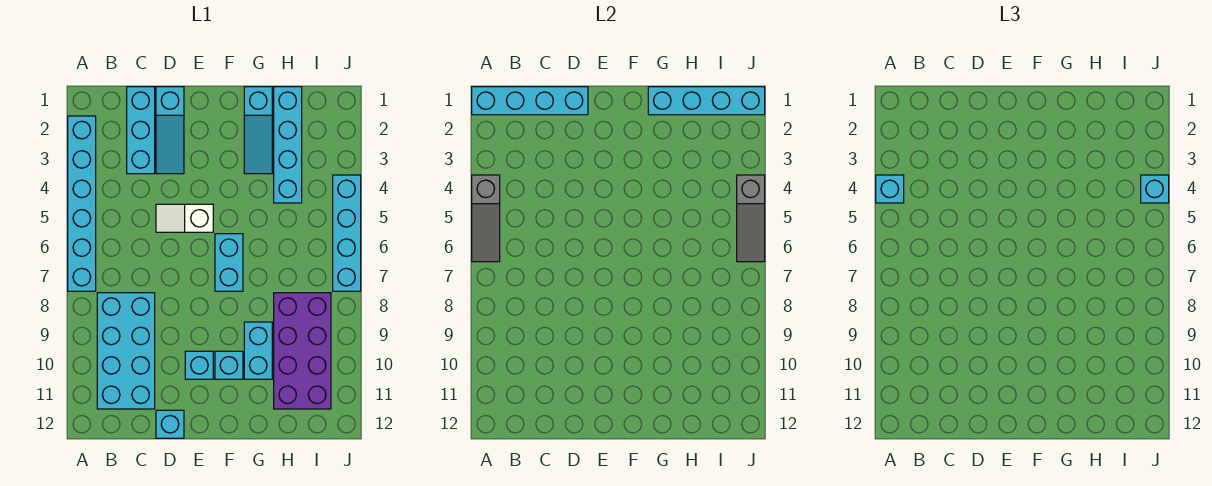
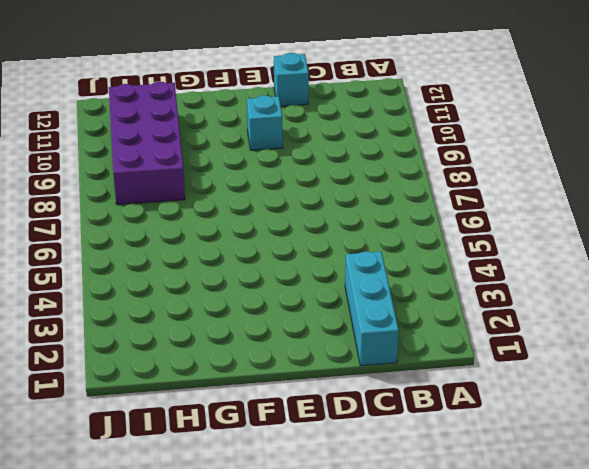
none -> cyan brick A2:A7 level 1
none -> cyan brick B8:C11 level 1
none -> cyan slope D1:D3 level 1 top 1

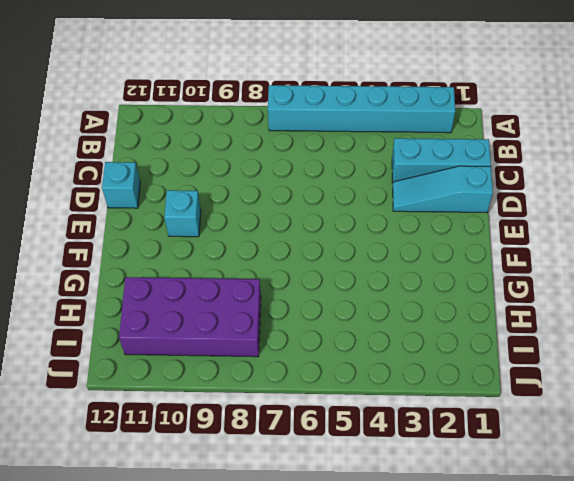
none -> cyan brick B8:C11 level 1
none -> white slope D5:E5 level 1 top E
none -> cyan brick F6:F7 level 1

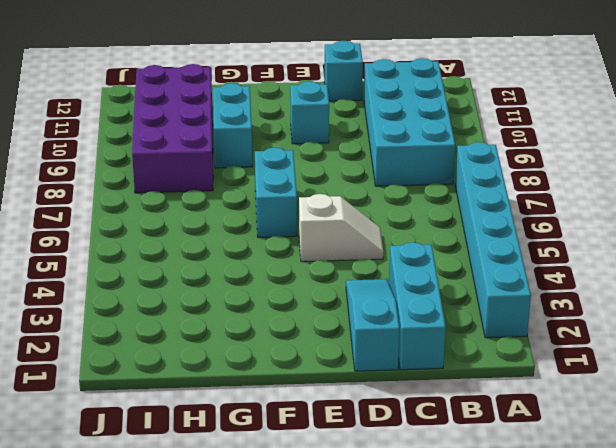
none -> cyan brick F10 level 1
none -> cyan slope G1:G3 level 1 top 1
none -> cyan brick H1:H4 level 1

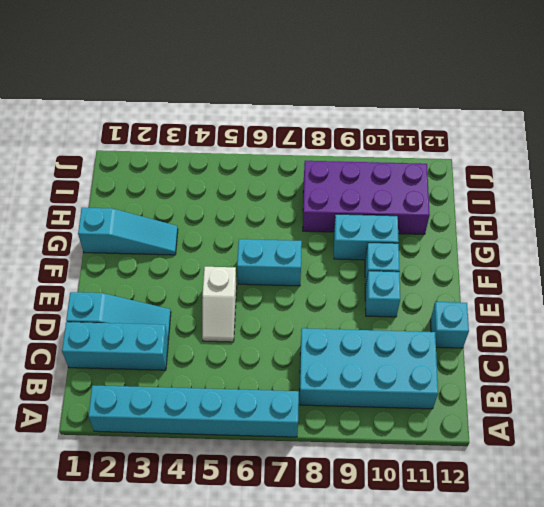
none -> cyan brick H1:H4 level 1
none -> cyan brick J4:J7 level 1
none -> cyan brick A1:D1 level 2

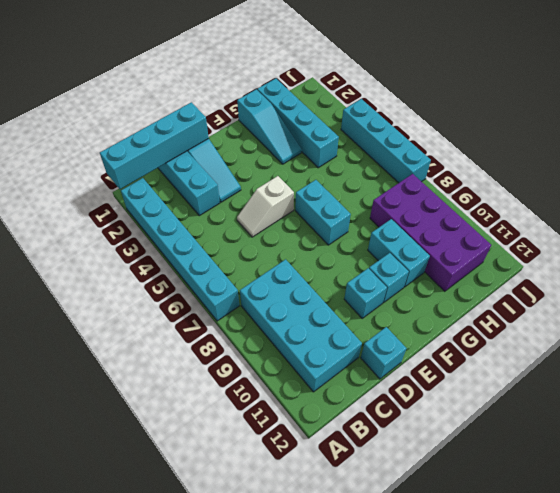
none -> grey slope A4:A6 level 2 top 4
none -> cyan brick G1:J1 level 2
none -> grey slope J4:J6 level 2 top 4

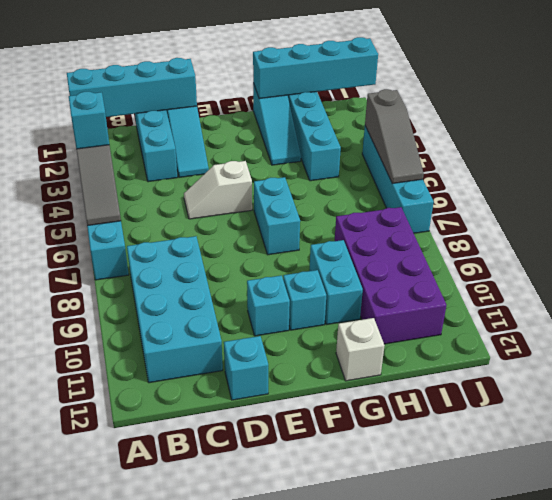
white brick G12 level 1 -> none
none -> cyan brick J4 level 3

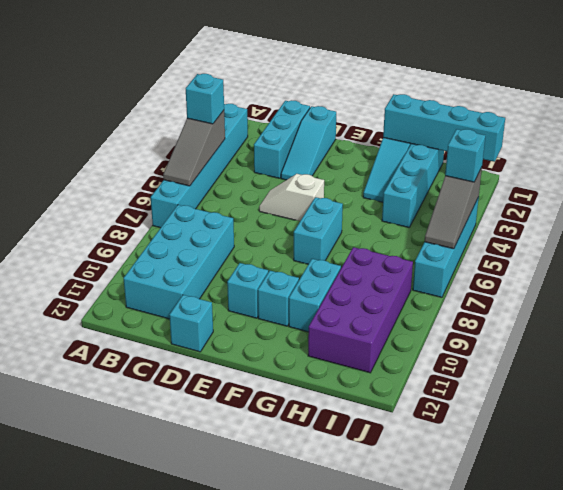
none -> cyan brick A1:D1 level 2

